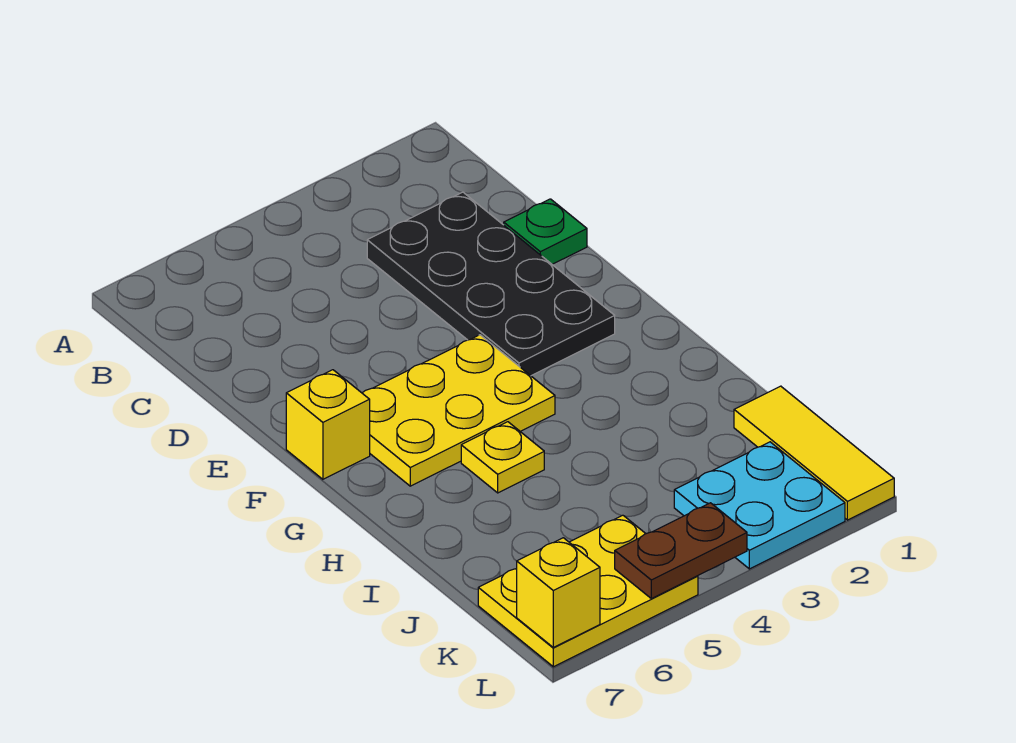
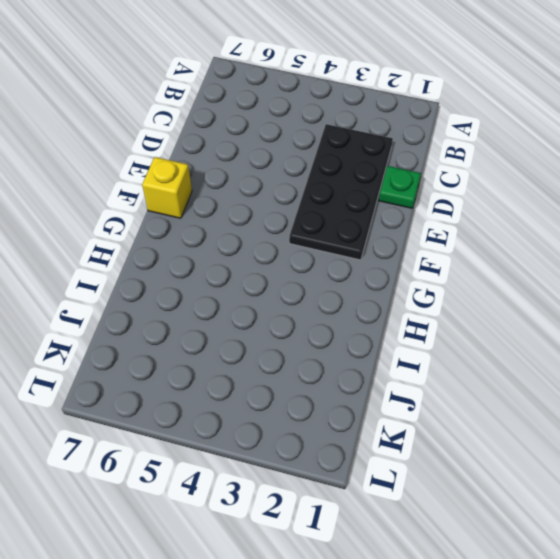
none -> yellow plate F4:G6 level 1
none -> yellow plate H5 level 1

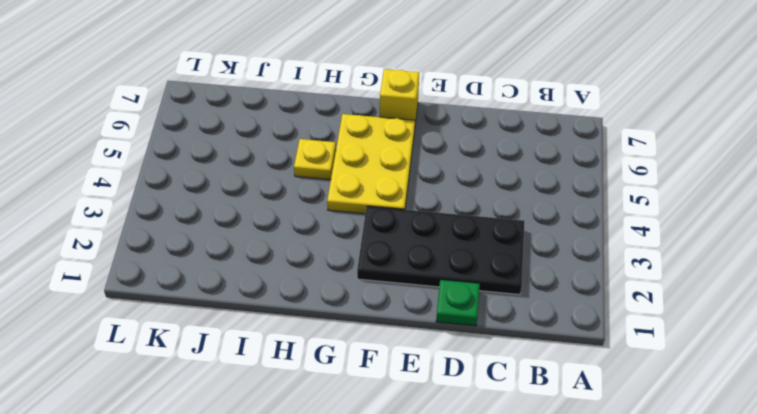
none -> yellow tile J1:L1 level 1
none -> cyan plate K2:L3 level 1

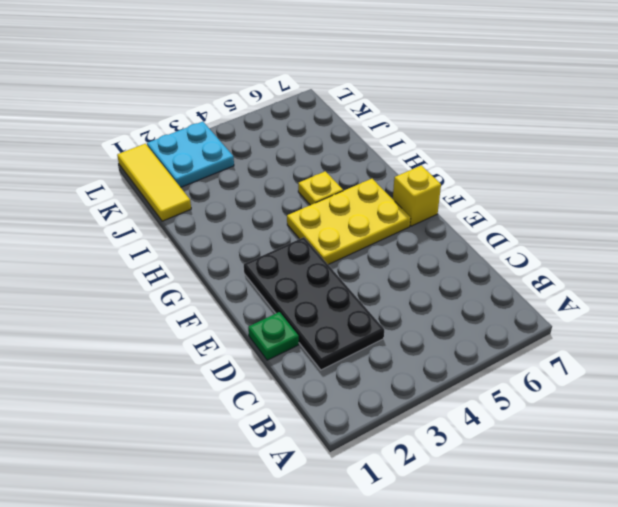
none -> yellow plate K5:L7 level 1
none -> brown plate L4:L5 level 2

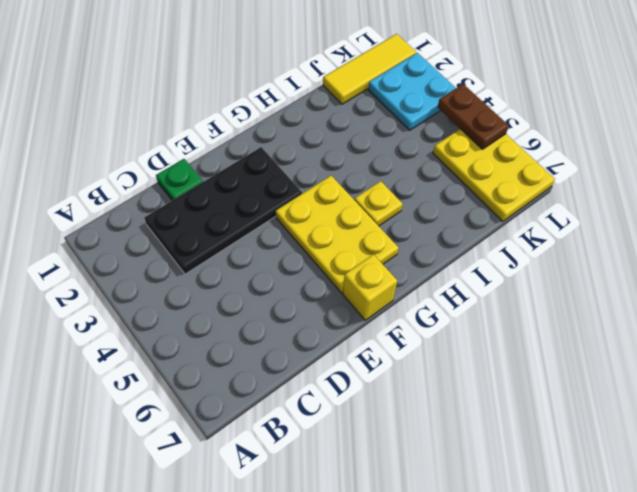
none -> yellow brick L7 level 2

